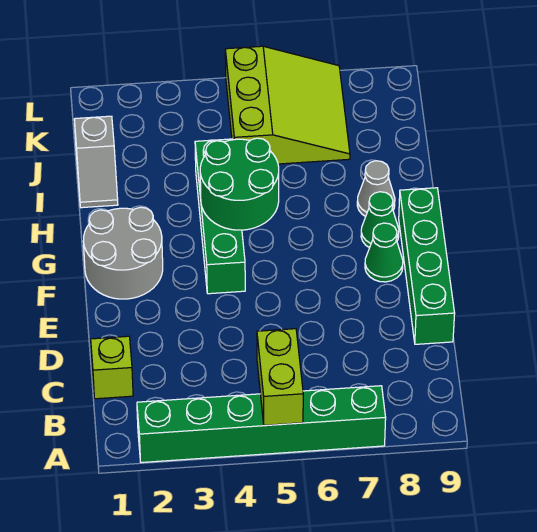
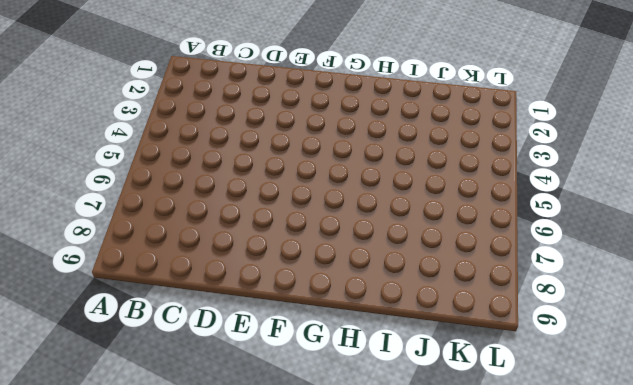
none -> green brick A2:A7 level 1
none -> lime brick C1 level 1
none -> green brick D9:G9 level 1

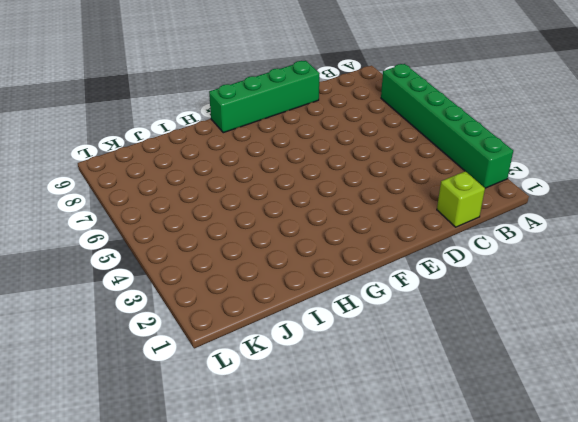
none -> grey round brick F1:G2 level 1
none -> green brick F4:I4 level 1
none -> green cone F8 level 1

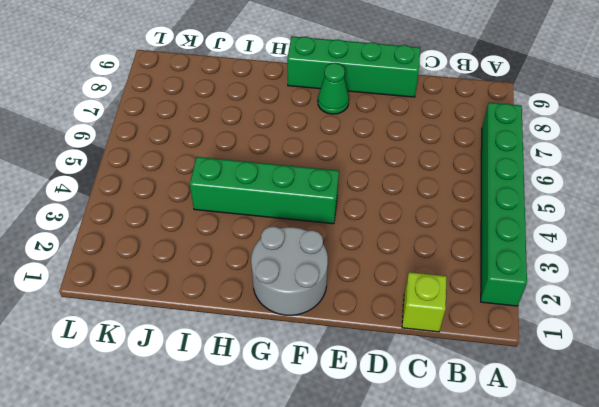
none -> green cone G8 level 1
none -> grey cone H8 level 1
none -> grey slope I1:J1 level 1 top J

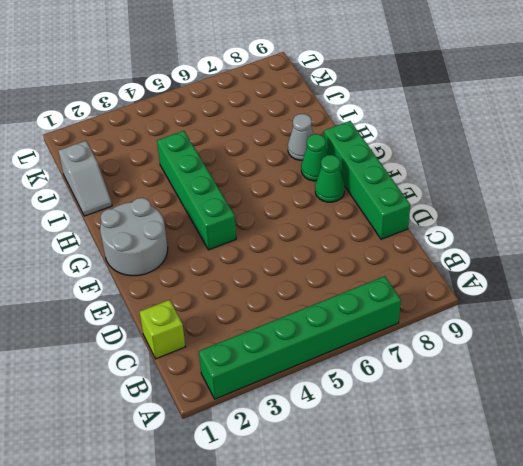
none -> lime slope J5:L7 level 1 top 5
none -> lime brick A5:B5 level 2
none -> green round brick G4:H5 level 2

